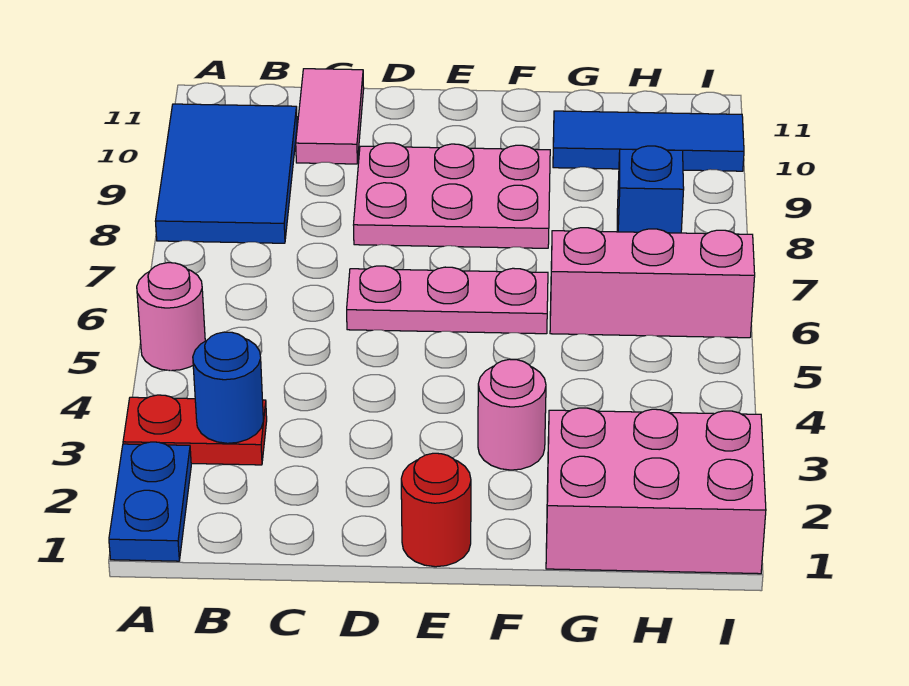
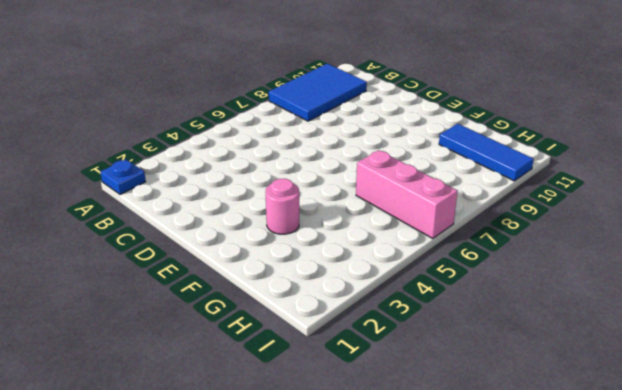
blue plate A1 level 1 -> blue plate A1:A2 level 1
none -> red plate A3:B3 level 1
none -> pink round brick A5 level 1
none -> pink tile C10:C11 level 1

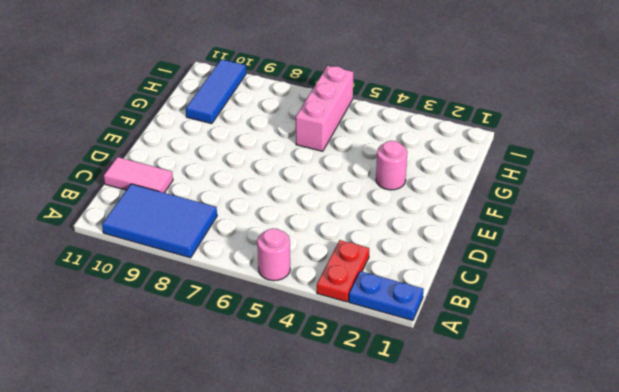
none -> pink plate D6:F6 level 1
none -> pink plate D8:F9 level 1
none -> red round brick E1 level 1

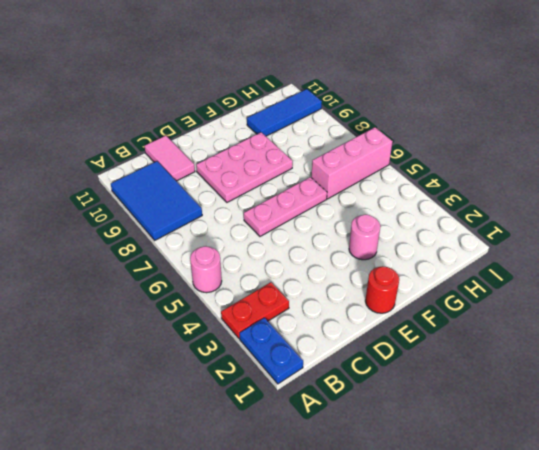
none -> pink brick G1:I2 level 1
none -> blue brick H8 level 1
none -> blue round brick B3 level 2

